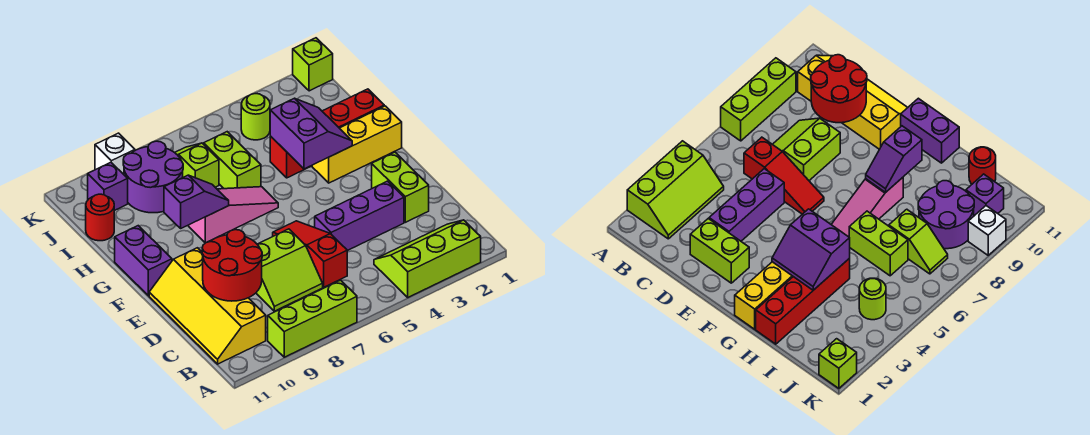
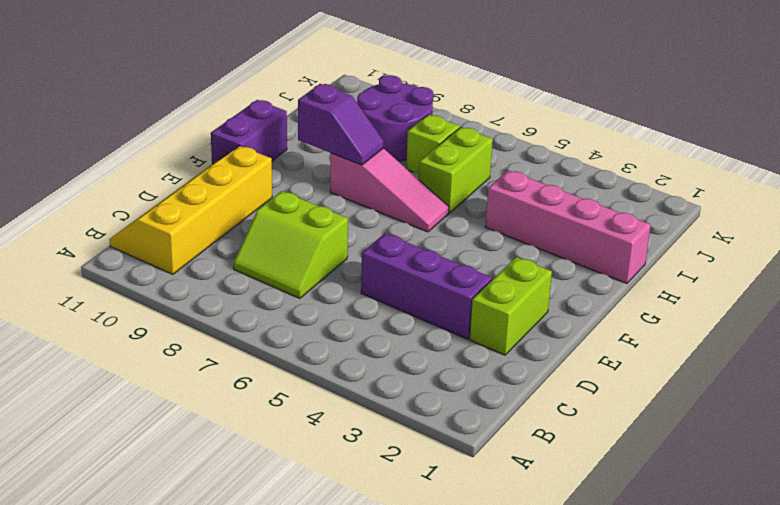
pink brick H1:H4 level 1 -> red brick H1:H4 level 1
none -> lime slope A2:B4 level 1 top A
none -> lime brick A7:A9 level 1
none -> red slope C6:E6 level 1 top C

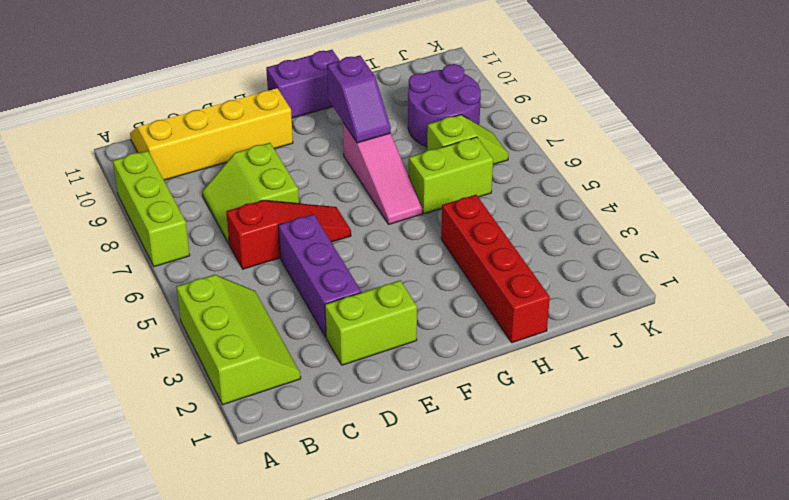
none -> yellow brick G1:G3 level 1
none -> red round brick I11 level 1
none -> lime round brick J4 level 1

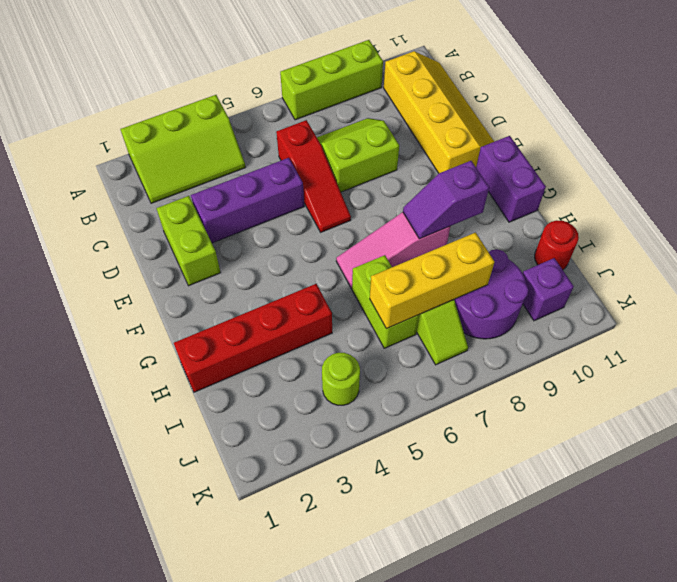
yellow brick I6:I8 level 2 -> yellow brick G1:G3 level 1
none -> lime brick K1 level 1
none -> white brick K9 level 1
none -> red round brick C9:D10 level 2

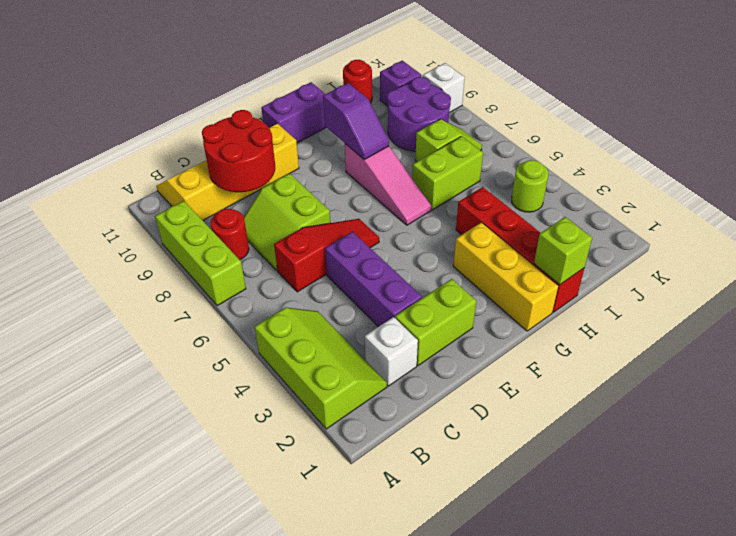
red round brick B8 level 1 -> none
white brick C2 level 1 -> none
lime brick H1 level 2 -> lime brick K1 level 1
none -> purple slope G3:H4 level 2 top 4

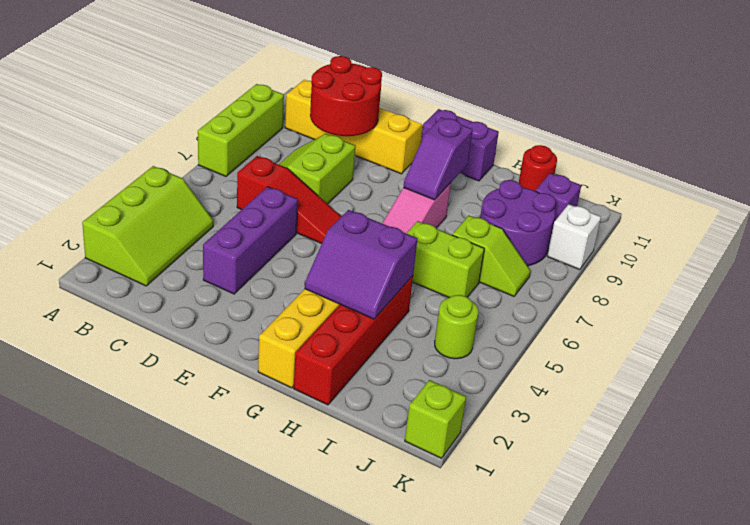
none -> lime brick D2:E2 level 1

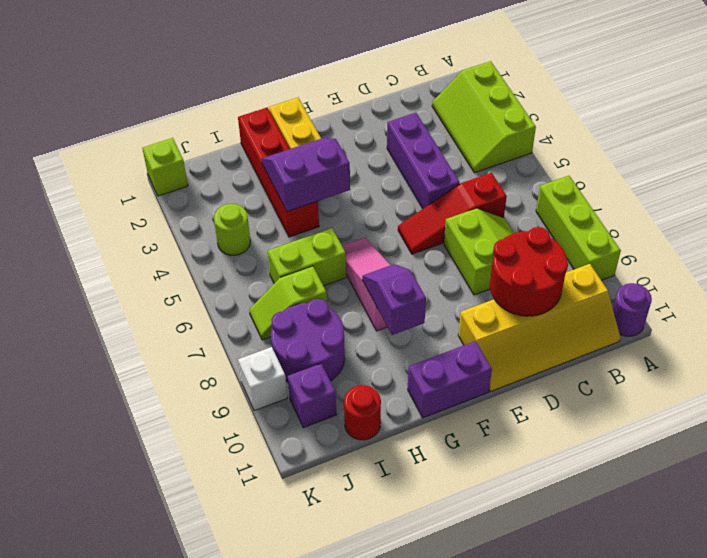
purple round brick A11 level 1 -> none
none -> lime brick D2:E2 level 1

